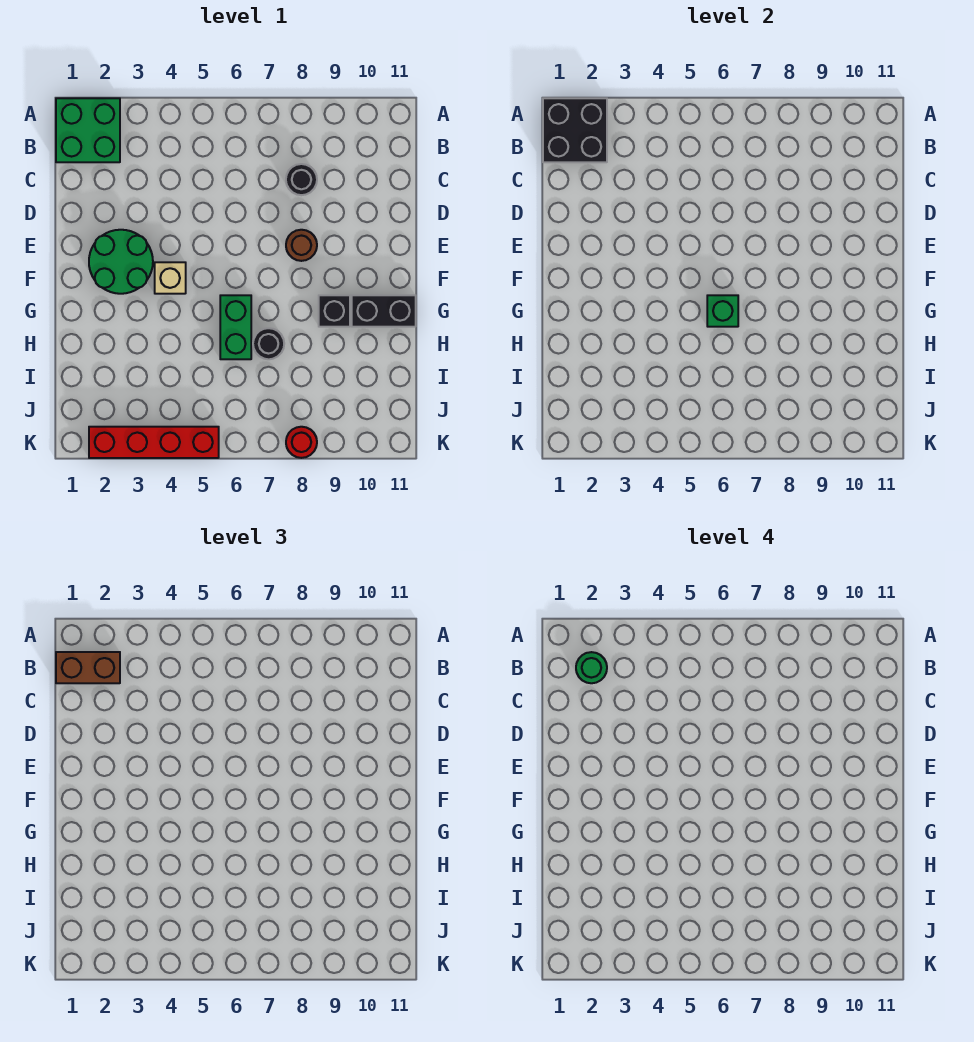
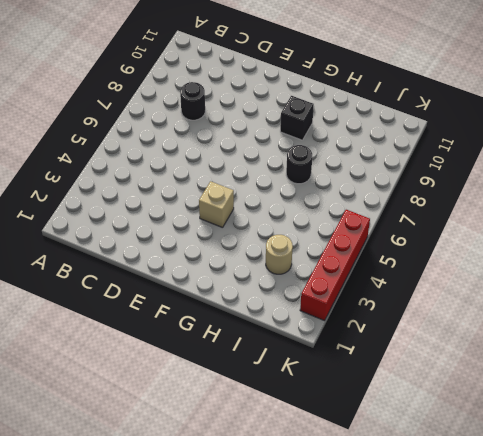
tan round brick I3 level 1 -> none
none -> green brick A1:B2 level 1
none -> green round brick E2:F3 level 1
none -> brown round brick E8 level 1

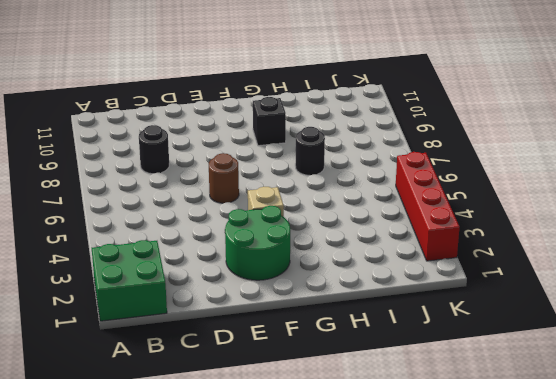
brown round brick E6 level 1 -> brown round brick E8 level 1
none -> green brick G6:H6 level 1
none -> black brick G10:G11 level 1
none -> red round brick K8 level 1

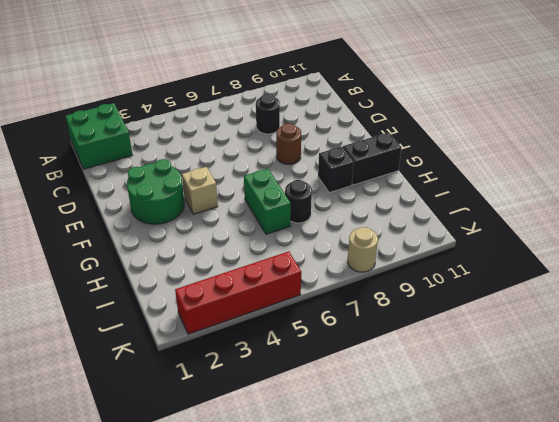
tan round brick K8 level 1 -> red round brick K8 level 1
none -> black brick A1:B2 level 2
none -> green brick G6 level 2
none -> brown brick B1:B2 level 3

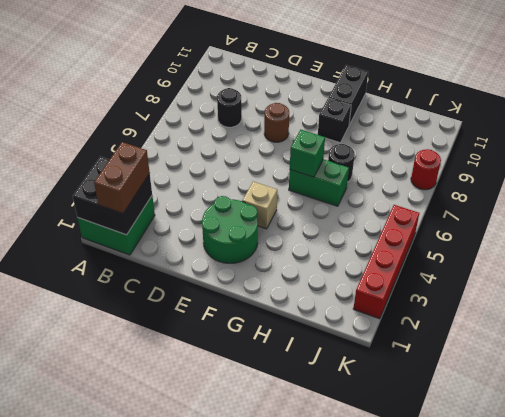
none -> green round brick B2 level 4

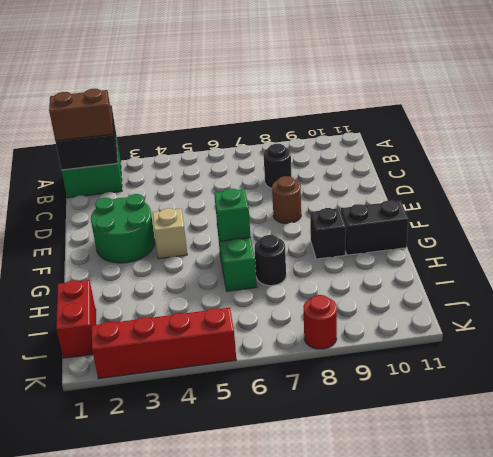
red brick I1:J1 level 1 -> none
none -> green round brick B2 level 4

